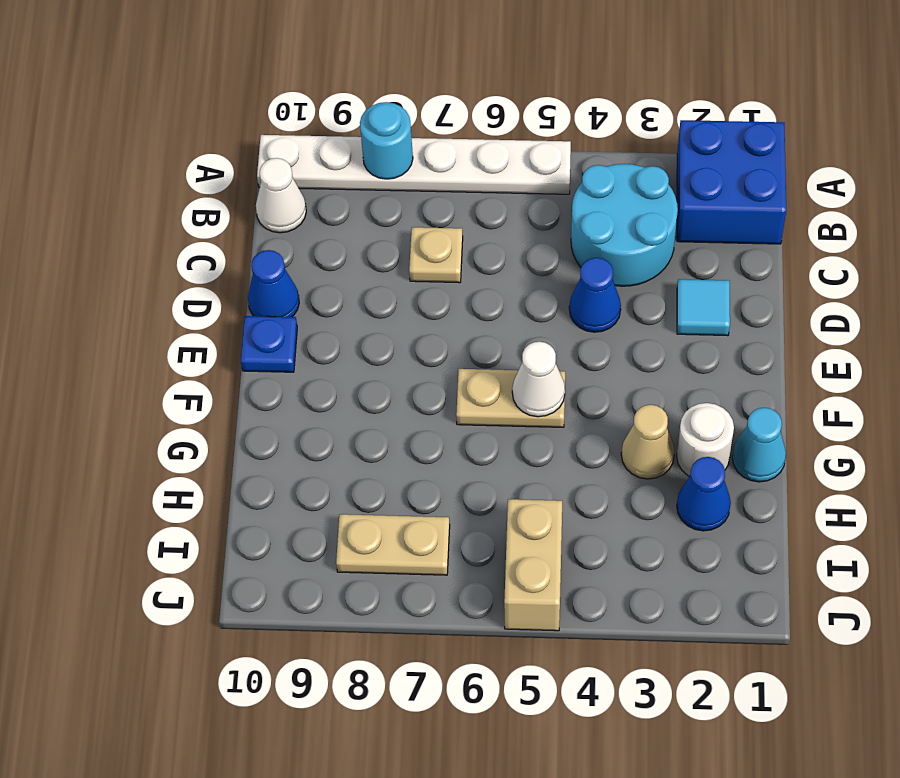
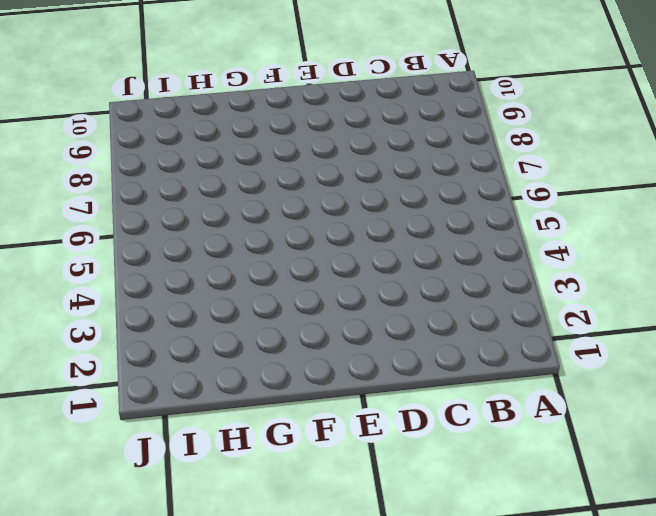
none -> blue brick A1:B2 level 1
none -> white plate A5:A10 level 1
none -> cyan round brick B3:C4 level 1

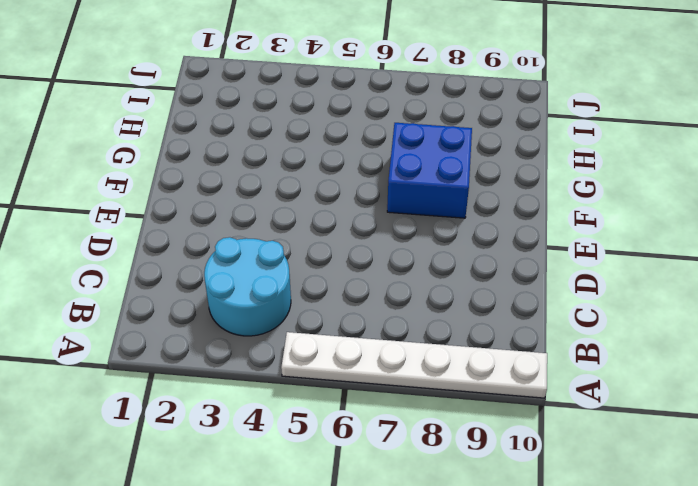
blue brick F7:G8 level 1 -> blue brick A1:B2 level 1
none -> white cone B10 level 1
none -> tan plate C7 level 1
none -> cyan tile D2 level 1

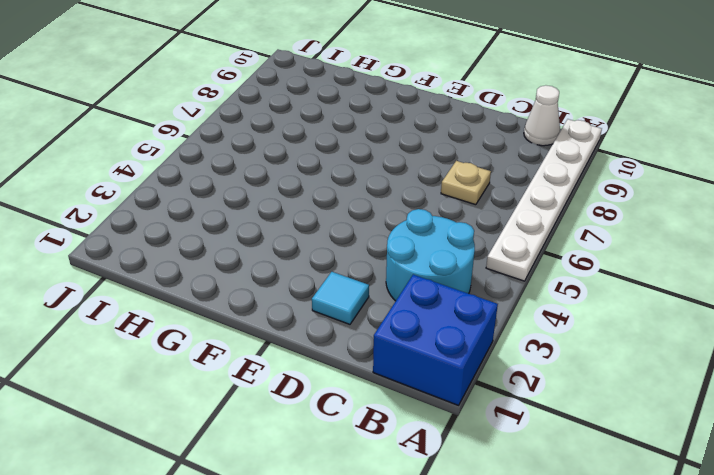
none -> blue cone D4 level 1
none -> blue cone D10 level 1
none -> blue plate E10 level 1

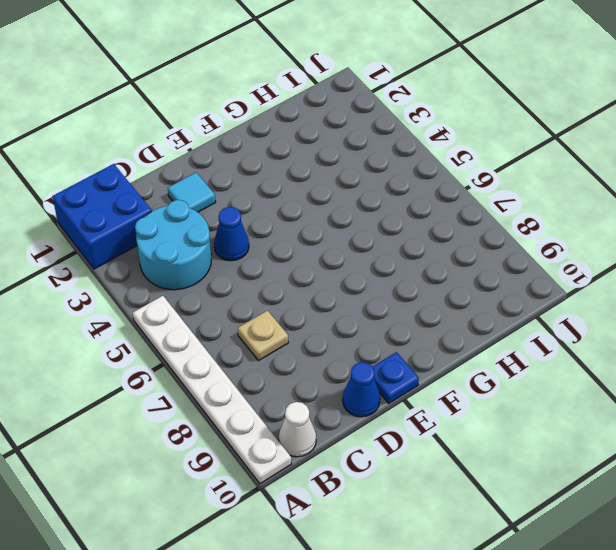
none -> tan plate F5:F6 level 1
none -> cyan cone G1 level 1
none -> white round brick G2 level 1

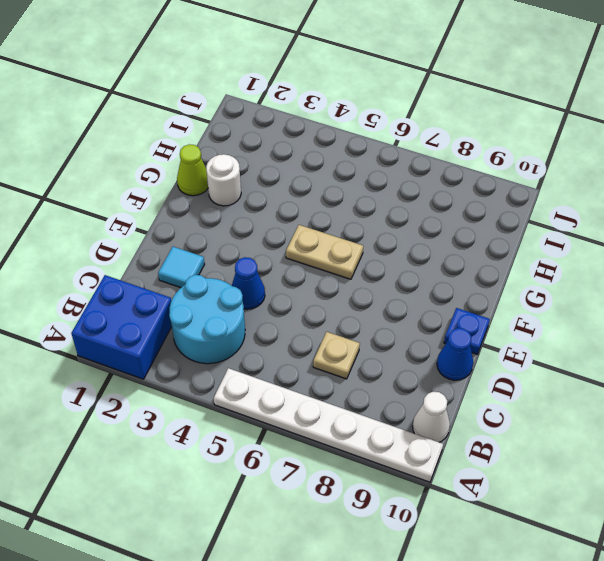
lime cone G1 level 1 -> cyan cone G1 level 1
none -> tan cone G3 level 1
none -> blue cone H2 level 1
none -> tan brick I5:J5 level 1

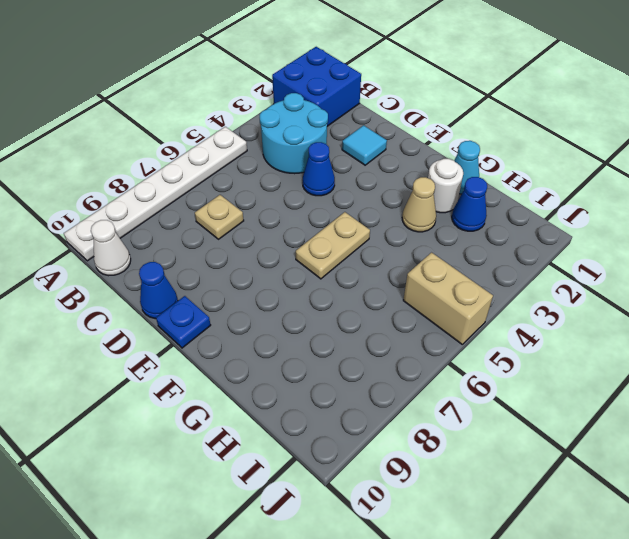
none -> tan plate I7:I8 level 1
none -> cyan round brick A8 level 2
none -> white cone F5 level 2

